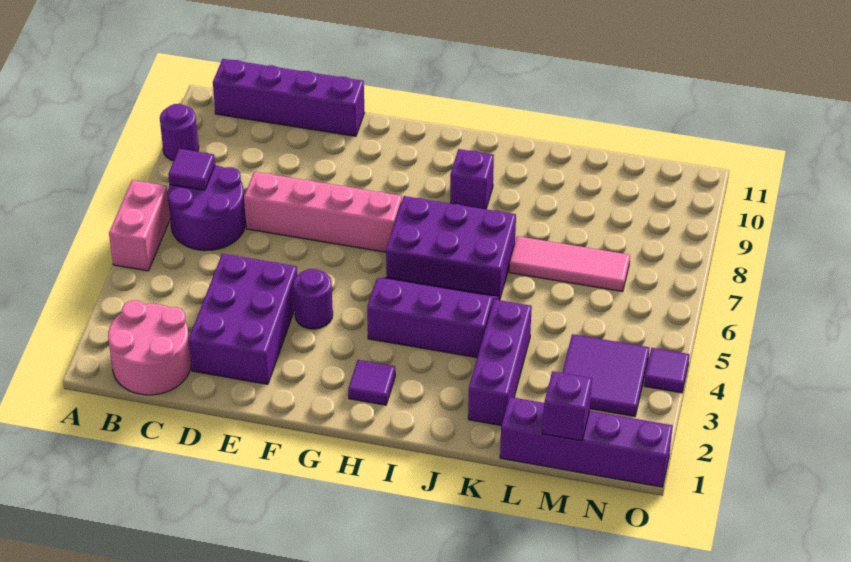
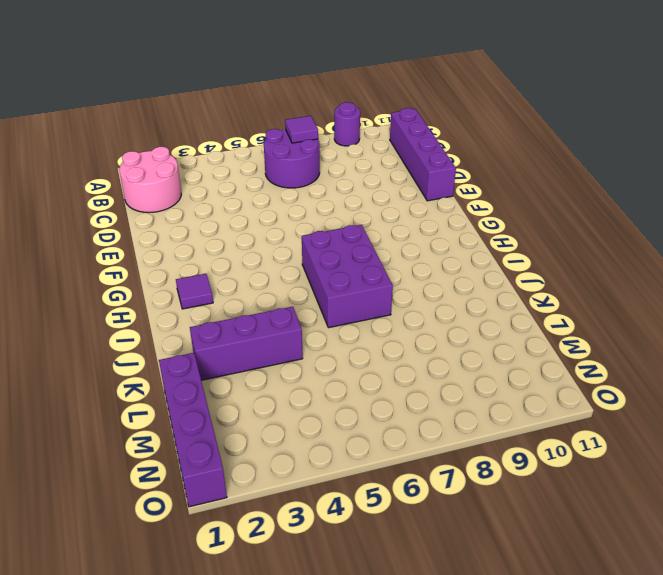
none -> pink brick A5:A6 level 1
none -> purple brick D2:E4 level 1
none -> pink brick D7:G7 level 1

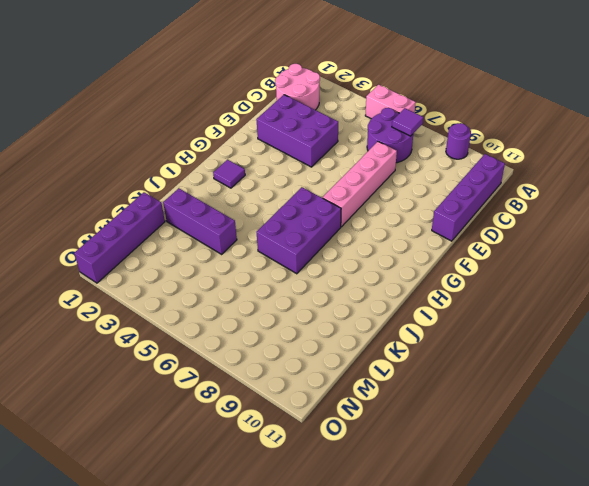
none -> purple round brick F4 level 1
none -> purple slope H4:J5 level 1 top 4
none -> purple brick I9 level 1

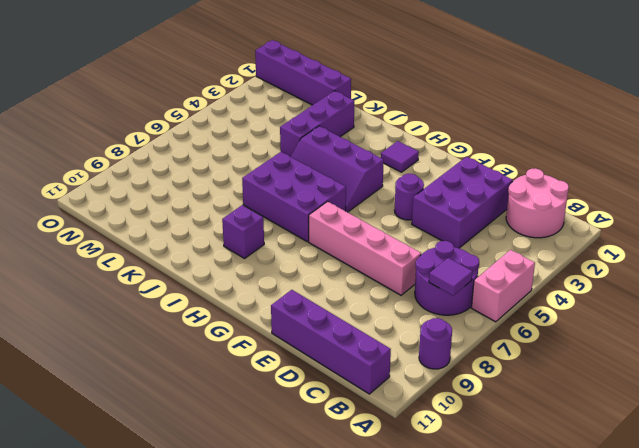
none -> pink tile K7:M7 level 1
none -> purple tile M3:N4 level 1
none -> purple tile O4 level 1

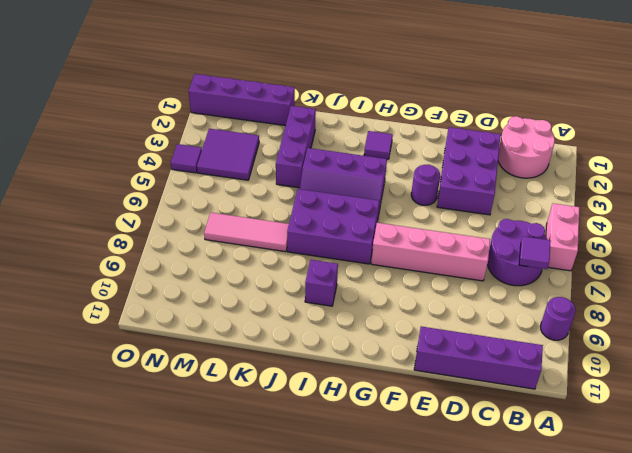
none -> purple brick M1 level 2

